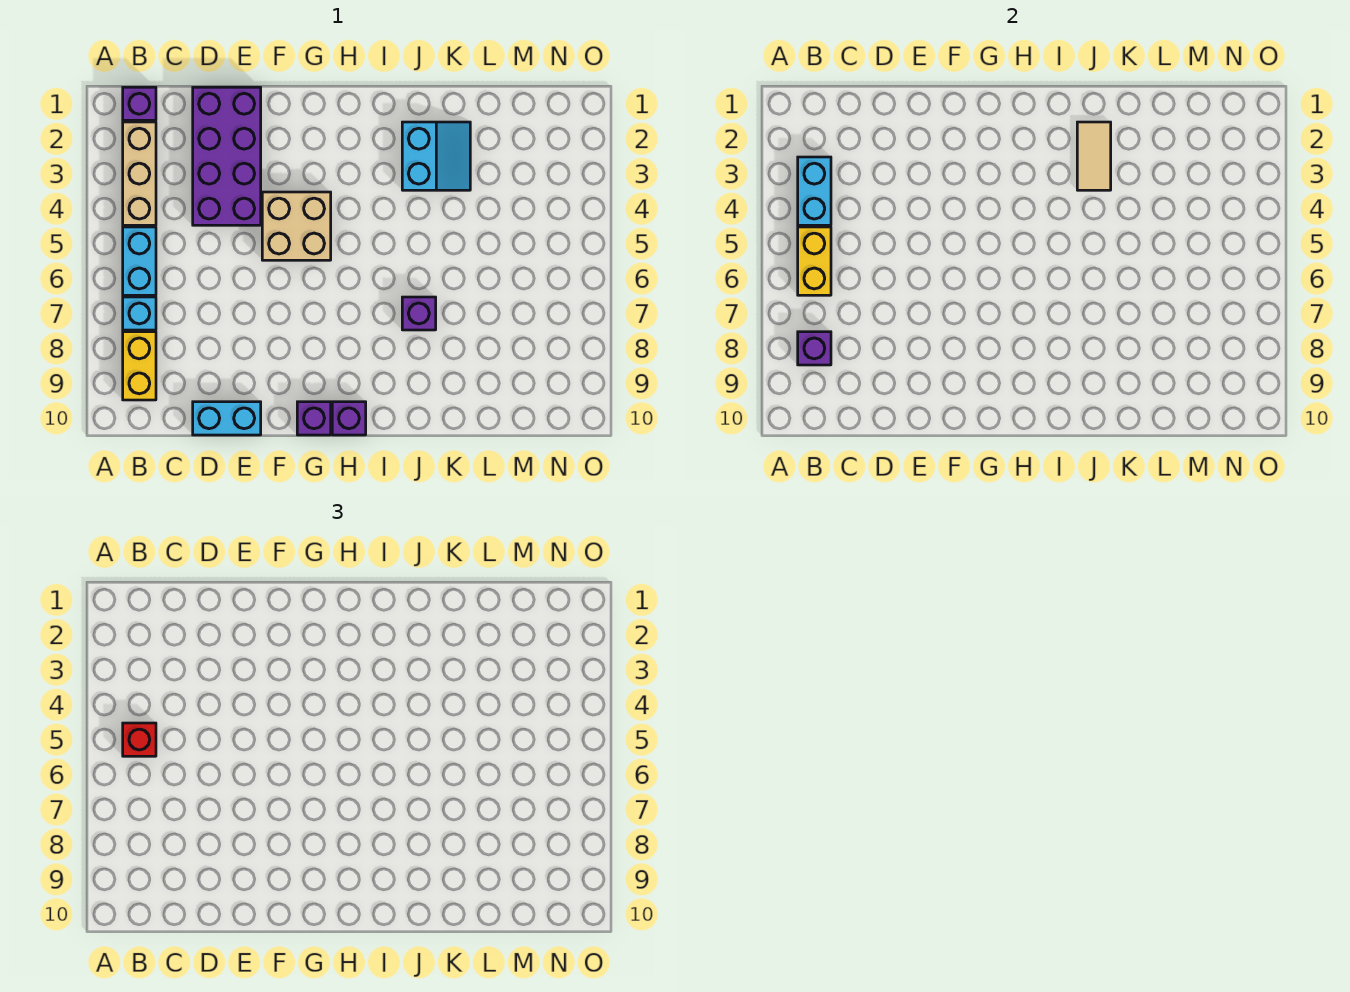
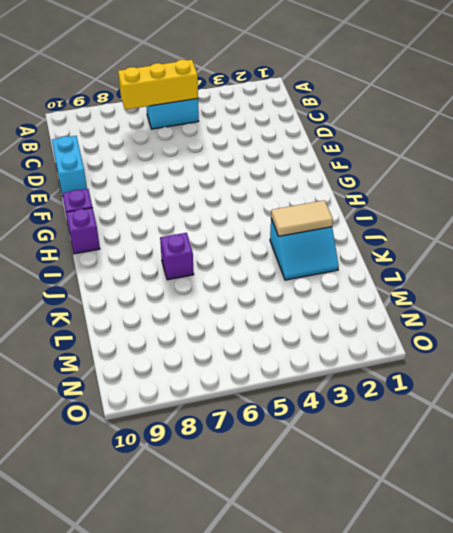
yellow brick B5:B7 level 2 -> yellow brick B5:B6 level 2
none -> purple brick B1 level 1
none -> tan brick B2:B4 level 1
none -> cyan brick B7 level 1

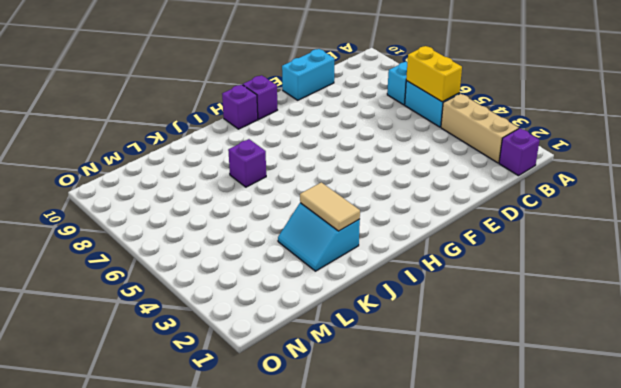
none -> yellow brick B8:B9 level 1
none -> purple brick D1:E4 level 1
none -> tan brick F4:G5 level 1

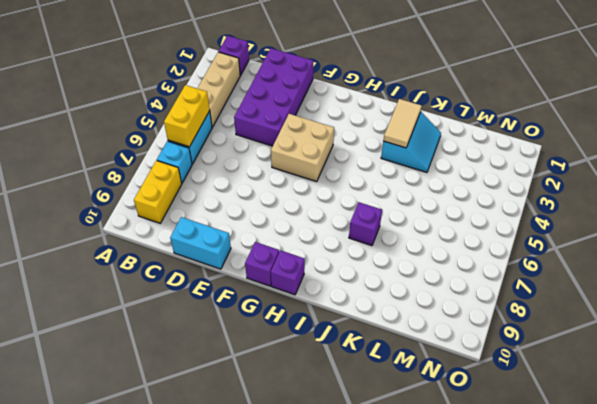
none -> cyan brick B3:B4 level 2
none -> purple brick B8 level 2
none -> red brick B5 level 3

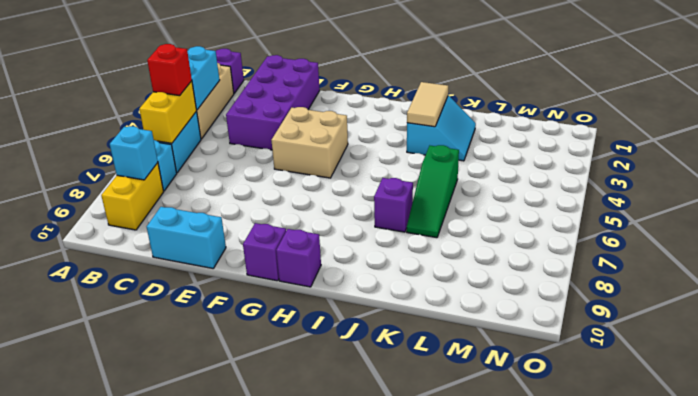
cyan brick B8 level 2 -> purple brick B8 level 2
green slope K5:K7 level 1 top 5 -> none

